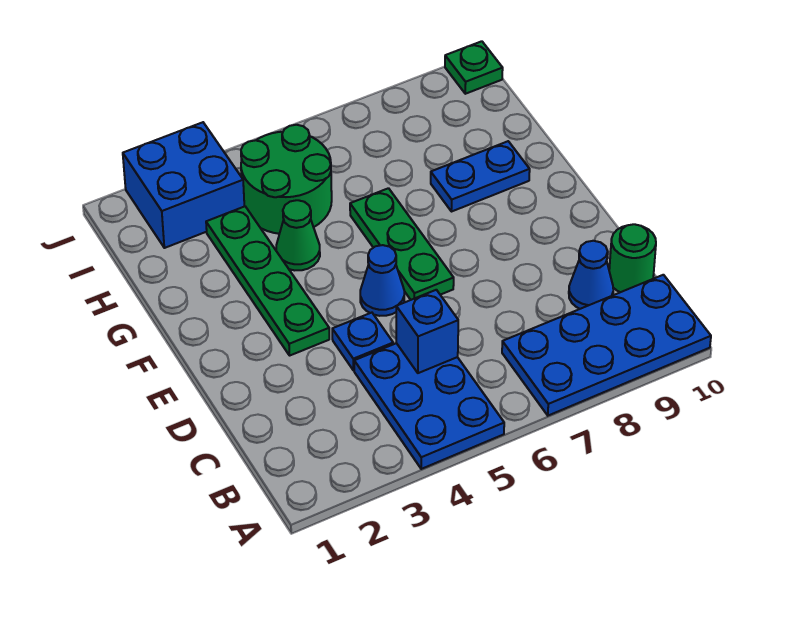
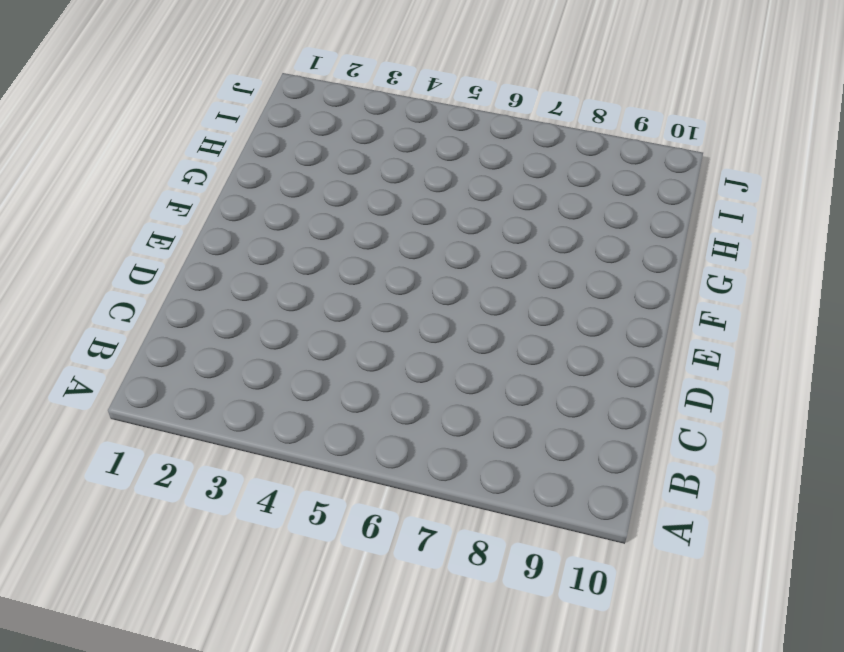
none -> blue plate A4:C5 level 1
none -> blue plate A7:B10 level 1
none -> blue cone C9 level 1

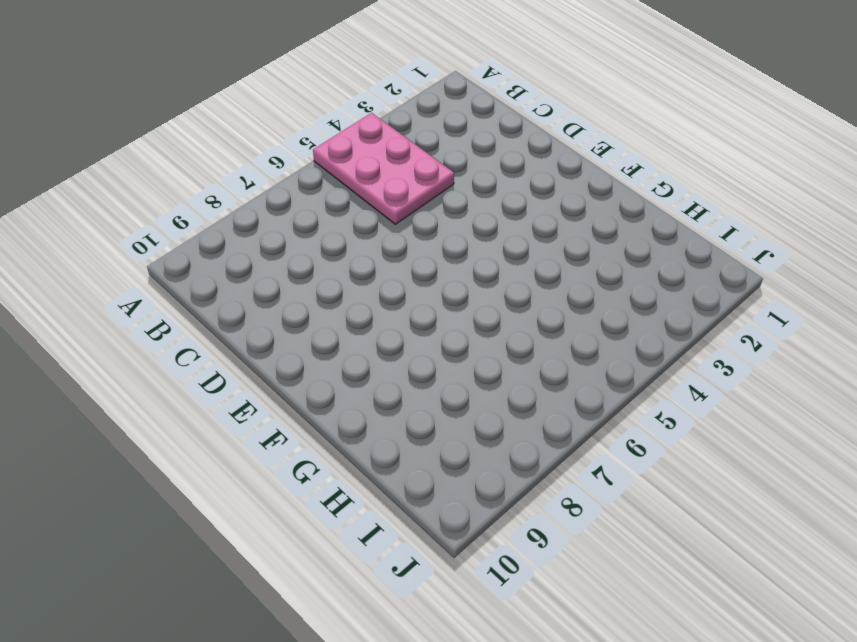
pink plate A4:C5 level 1 -> blue plate A4:C5 level 1
none -> blue plate A7:B10 level 1
none -> blue cone C9 level 1
none -> green round brick C10 level 1

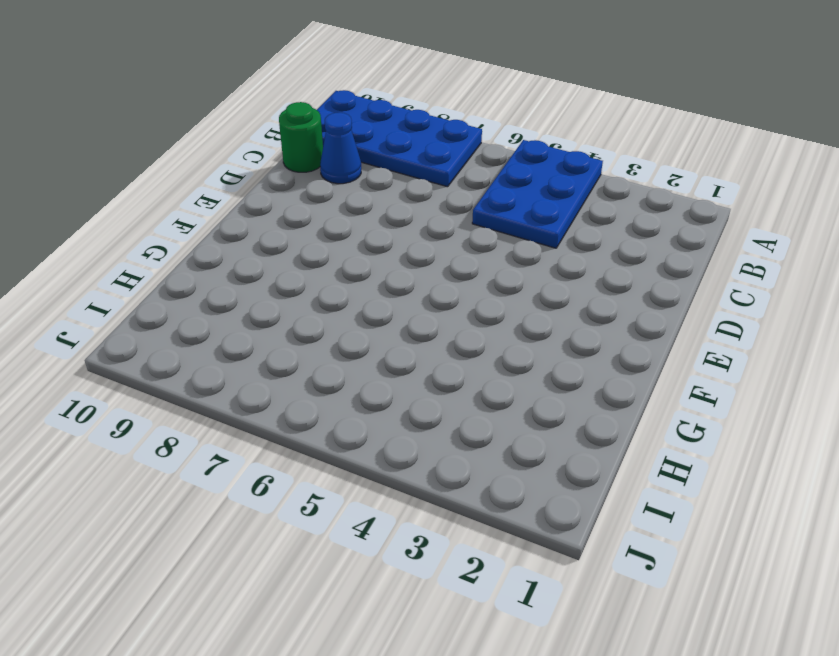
none -> blue plate D4 level 1
none -> green plate E3:H3 level 1
none -> blue cone E5 level 1

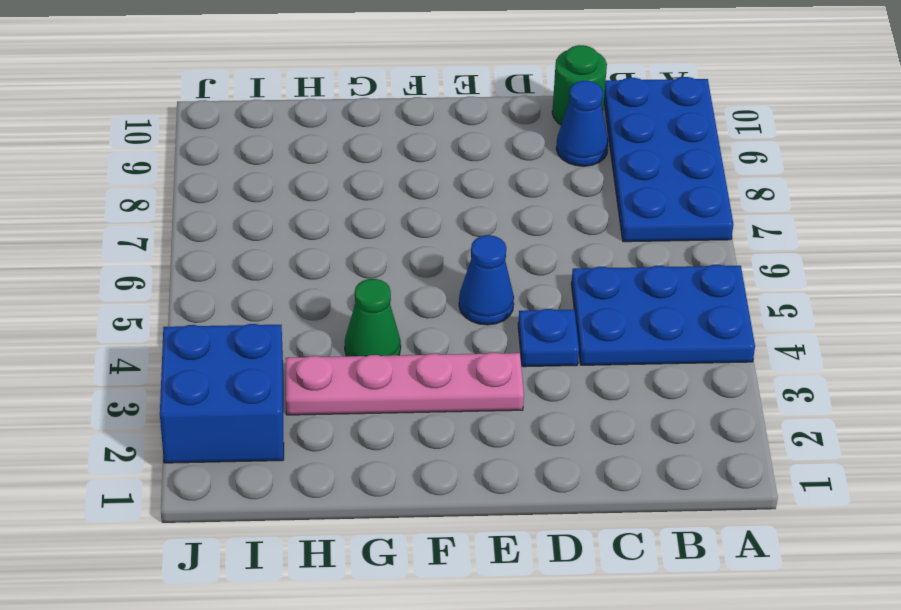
pink plate E3:H3 level 1 -> green plate E3:H3 level 1
none -> green plate E6:G6 level 1
none -> blue plate G8:G9 level 1
none -> green round brick H4:I5 level 1

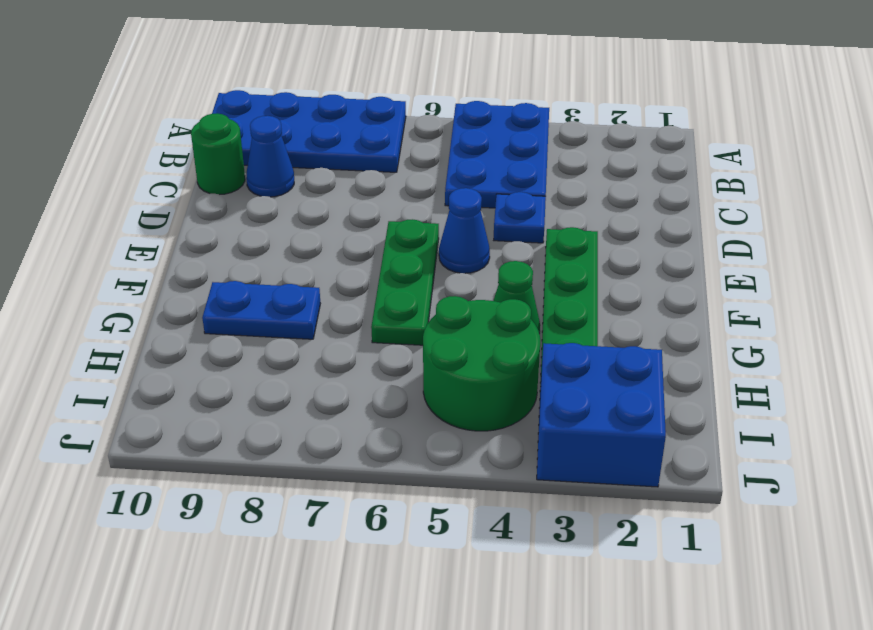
none -> green plate J10 level 1
none -> blue brick C5 level 2

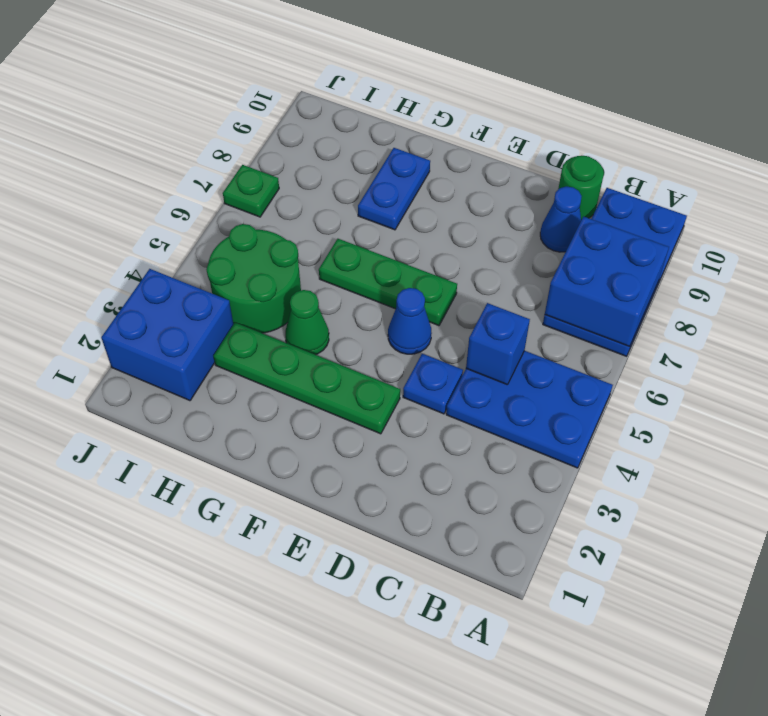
blue brick A7:B8 level 2 -> none
green plate J7 level 1 -> green plate J10 level 1

